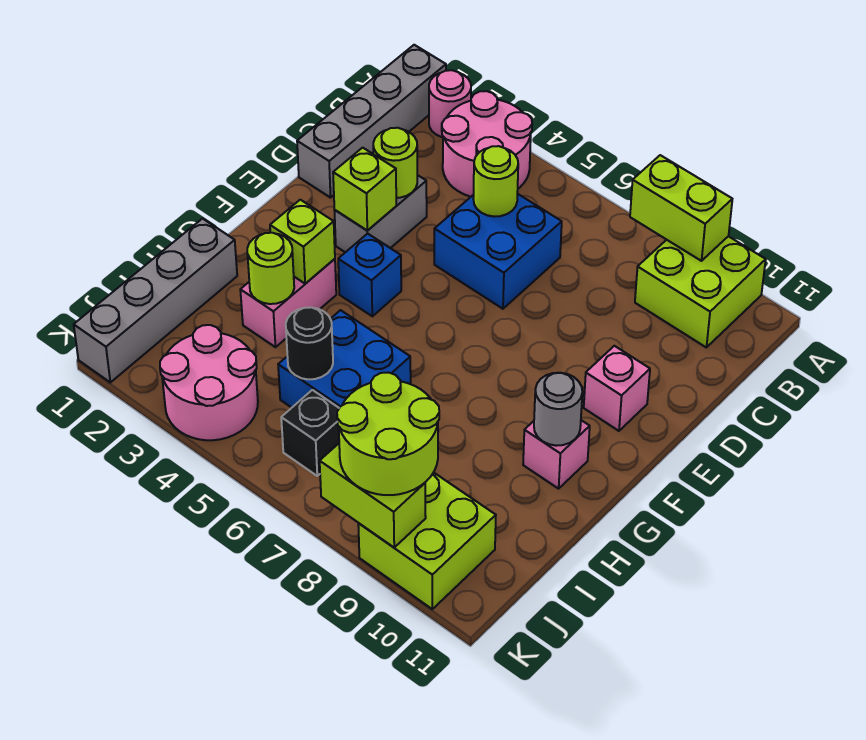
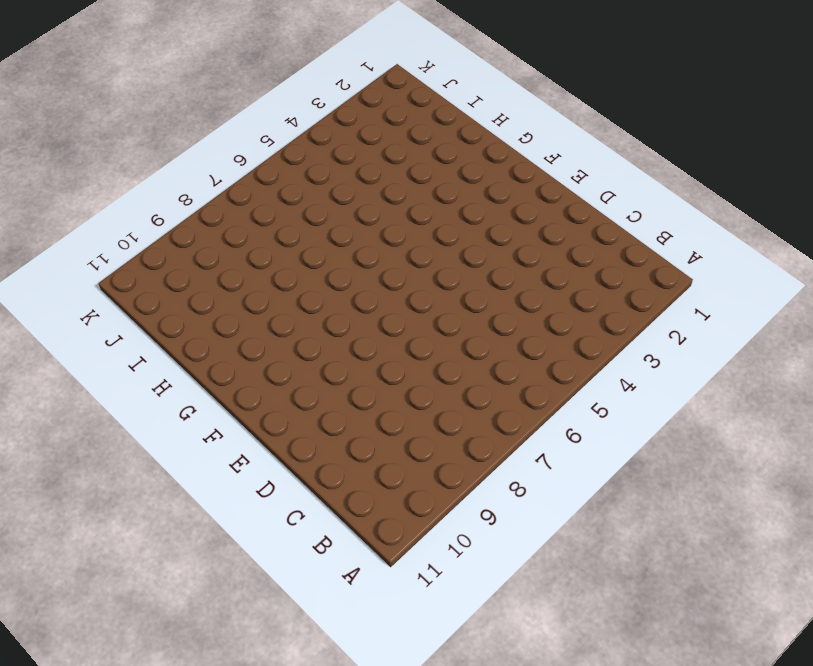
none -> grey brick A1:D1 level 1
none -> pink round brick A2 level 1
none -> pink round brick A3:B4 level 1

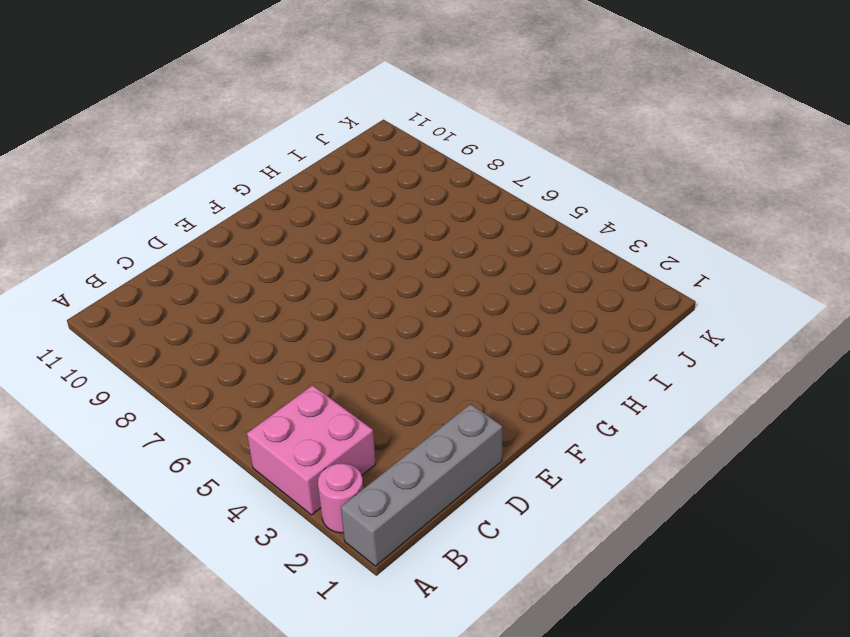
pink brick A3:B4 level 1 -> pink round brick A3:B4 level 1
none -> lime brick A9:B10 level 1
none -> blue brick C5:D6 level 1
none -> grey brick D3:E3 level 1

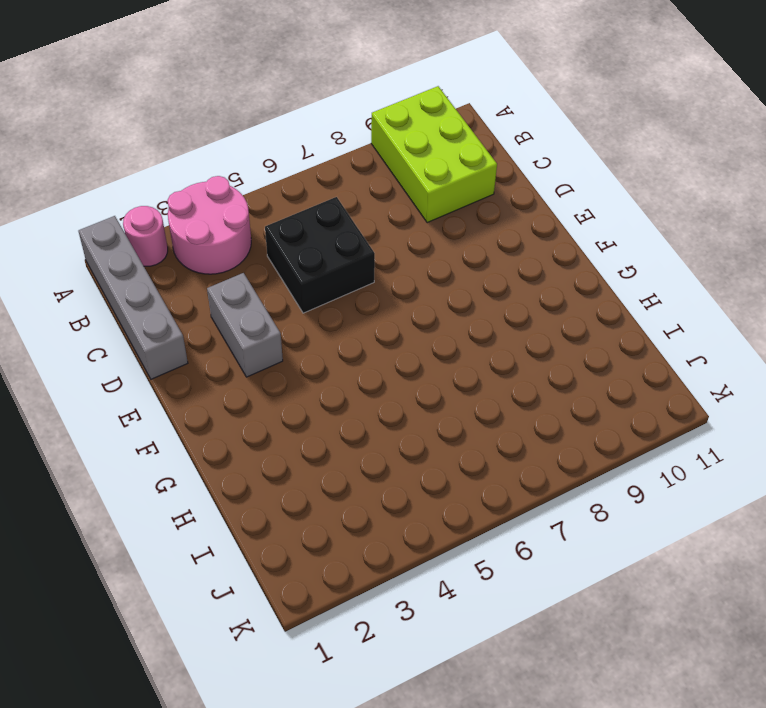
lime brick A9:C10 level 1 -> lime brick A9:B10 level 1
black brick C5:D6 level 1 -> blue brick C5:D6 level 1
none -> pink brick E10 level 1
none -> blue brick F4 level 1
none -> pink brick G3:H3 level 1

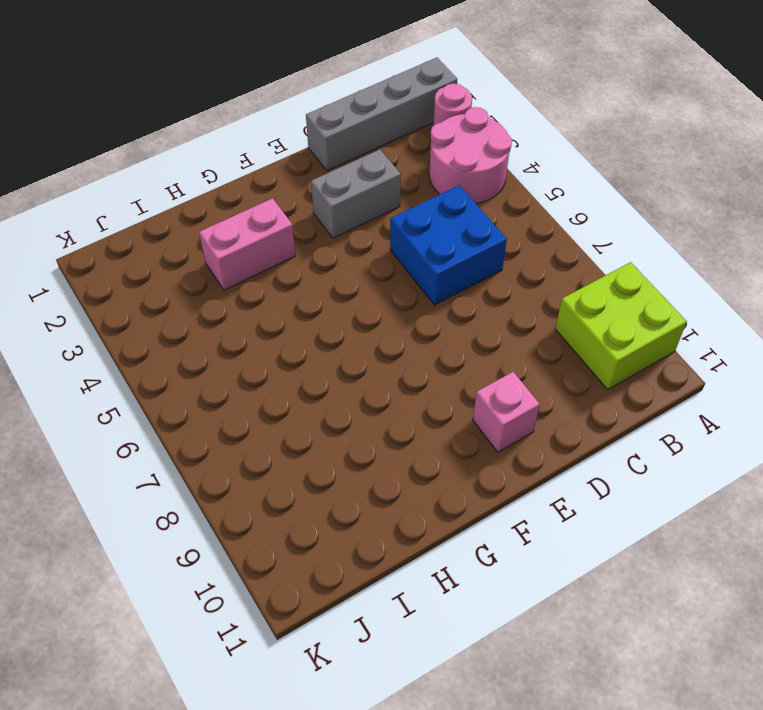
none -> blue brick F4 level 1
none -> pink brick G10 level 1
none -> grey brick H1:K1 level 1

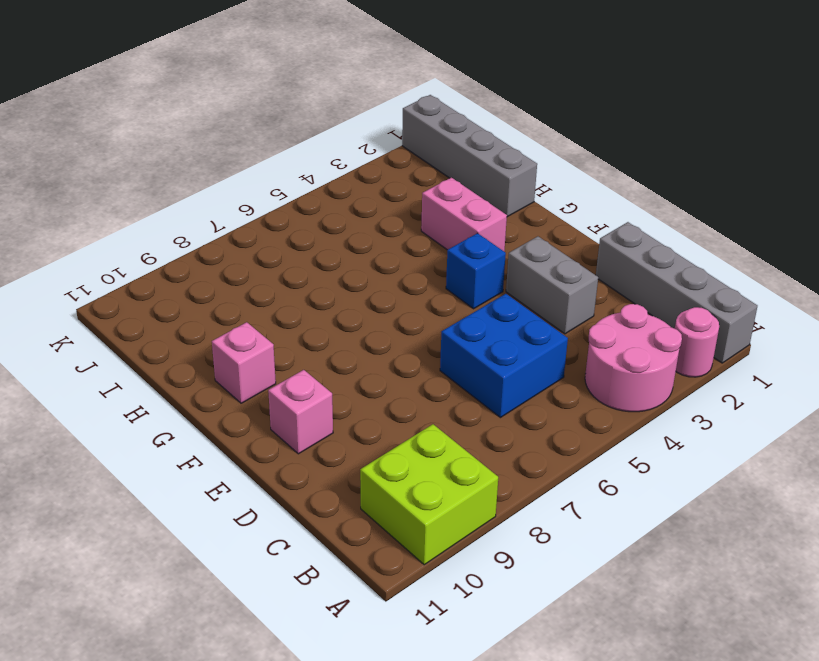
none -> blue brick H5:I6 level 1
none -> pink round brick J3:K4 level 1
none -> black brick J6 level 1

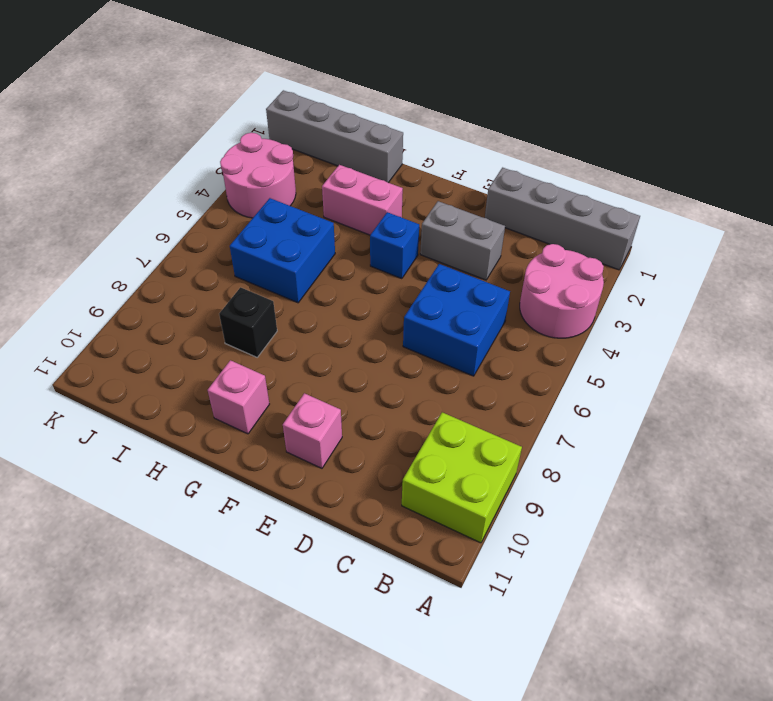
black brick H8 level 1 -> black brick J6 level 1
none -> pink round brick A2 level 1
none -> lime brick J9:K10 level 1
none -> lime brick A8:A9 level 2

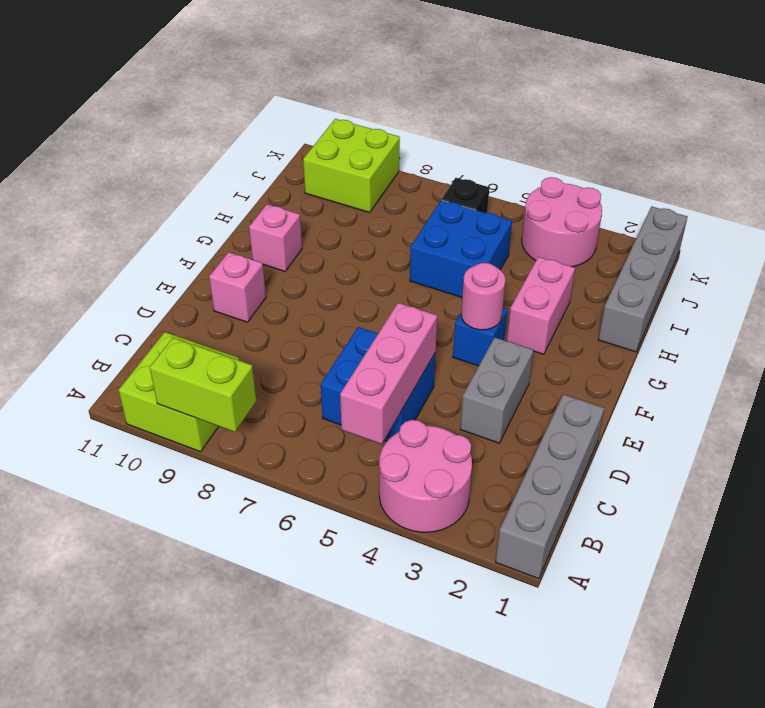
pink brick B5:D5 level 2 -> lime round brick C5 level 2
pink round brick F4 level 2 -> pink round brick A2 level 1
none -> lime round brick D3 level 2
none -> lime brick E3 level 2
none -> lime brick G3 level 2

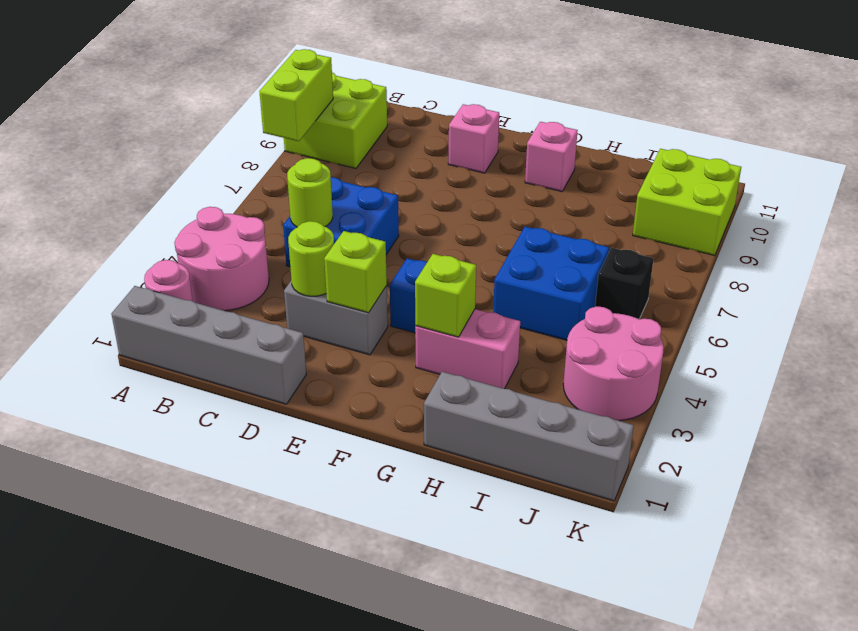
none -> grey round brick G10 level 2
none -> lime round brick H3 level 2
none -> black round brick I5 level 2

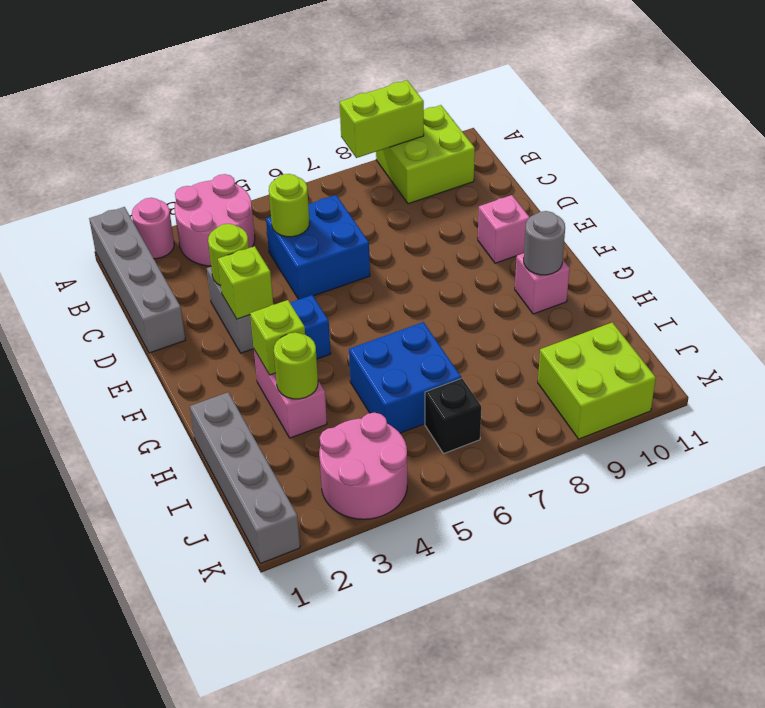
none -> black round brick I5 level 2
none -> lime brick K8:K9 level 2
none -> lime round brick J8:K9 level 3

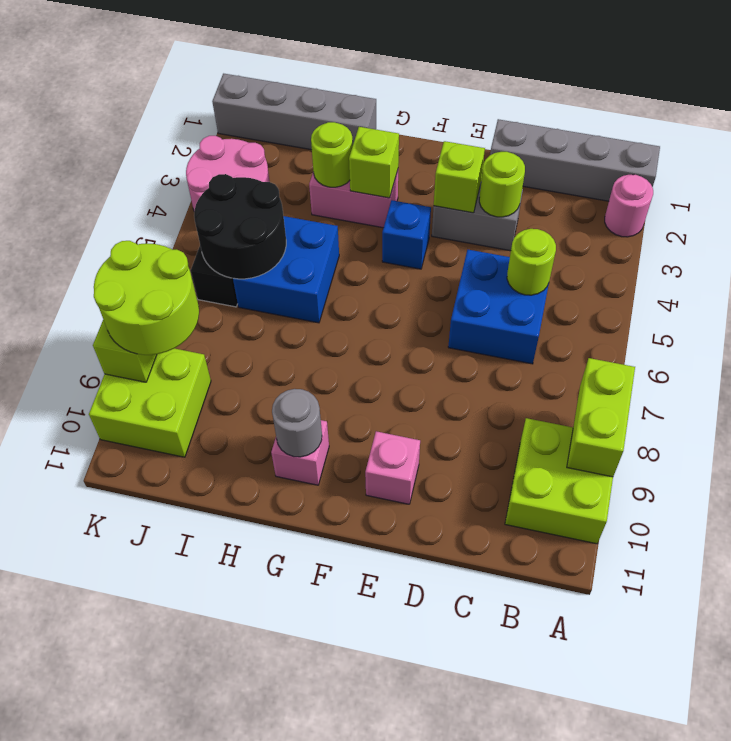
black round brick I5:J6 level 2 -> black round brick I5 level 2
none -> pink round brick A3:B4 level 1

